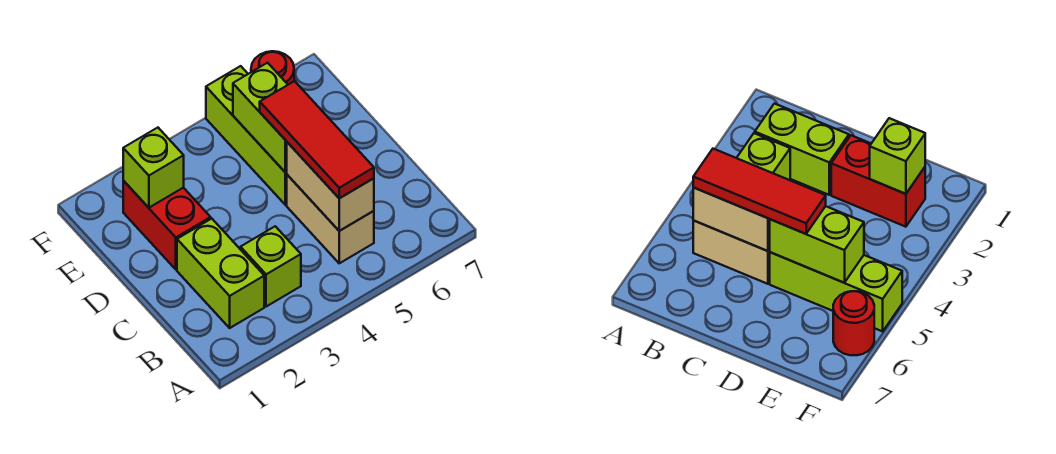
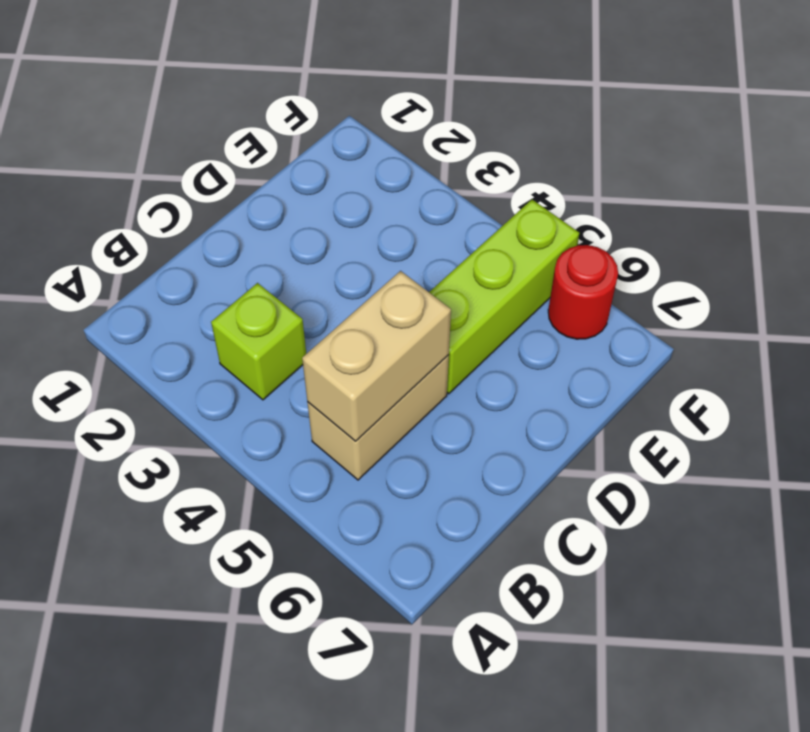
none -> lime brick B2:C2 level 1
none -> red brick D2:E2 level 1

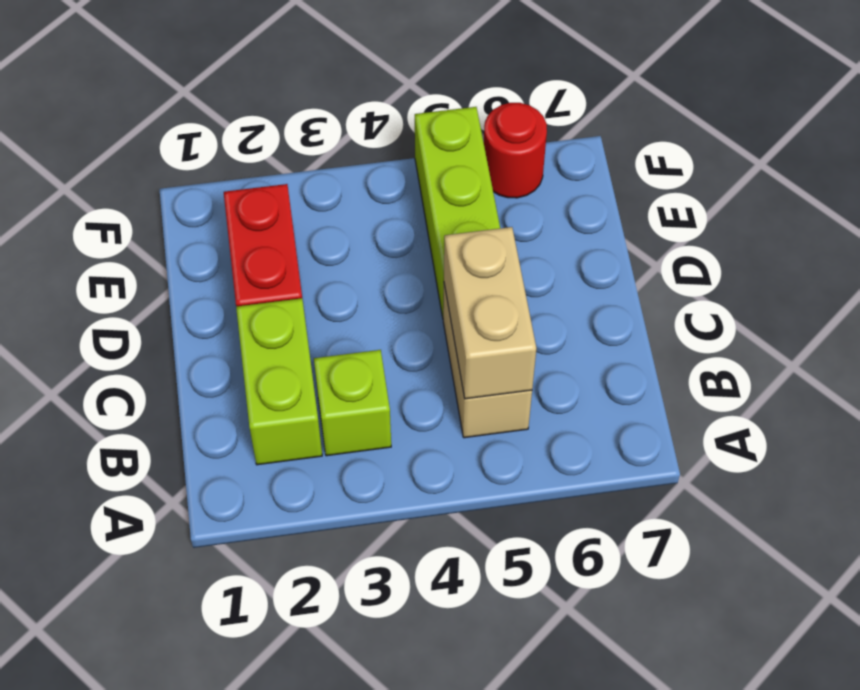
none -> lime brick D5:E5 level 2
none -> lime brick E2 level 2

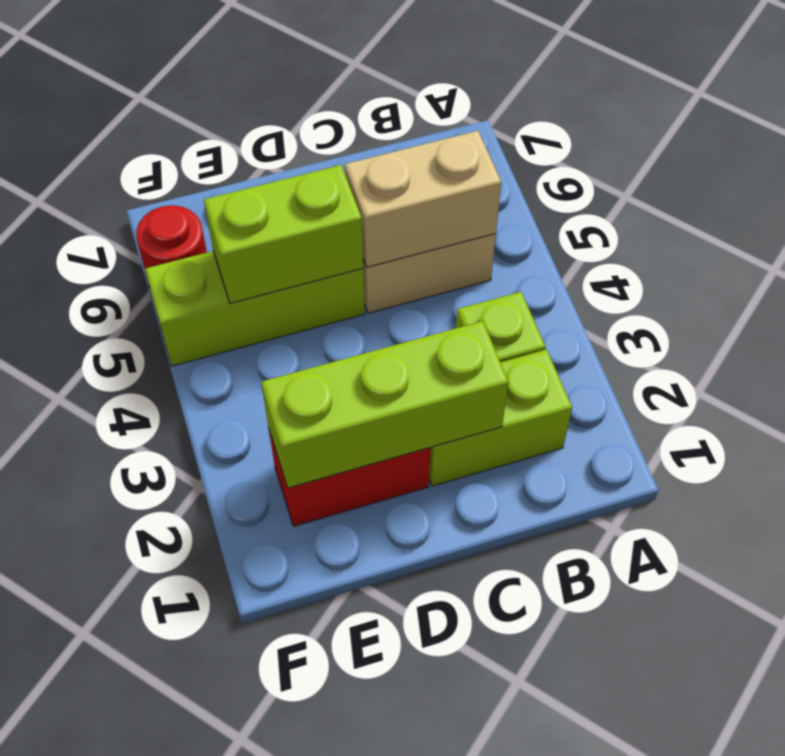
lime brick C2:E2 level 2 -> lime brick E2 level 2
none -> red tile B5:D5 level 3

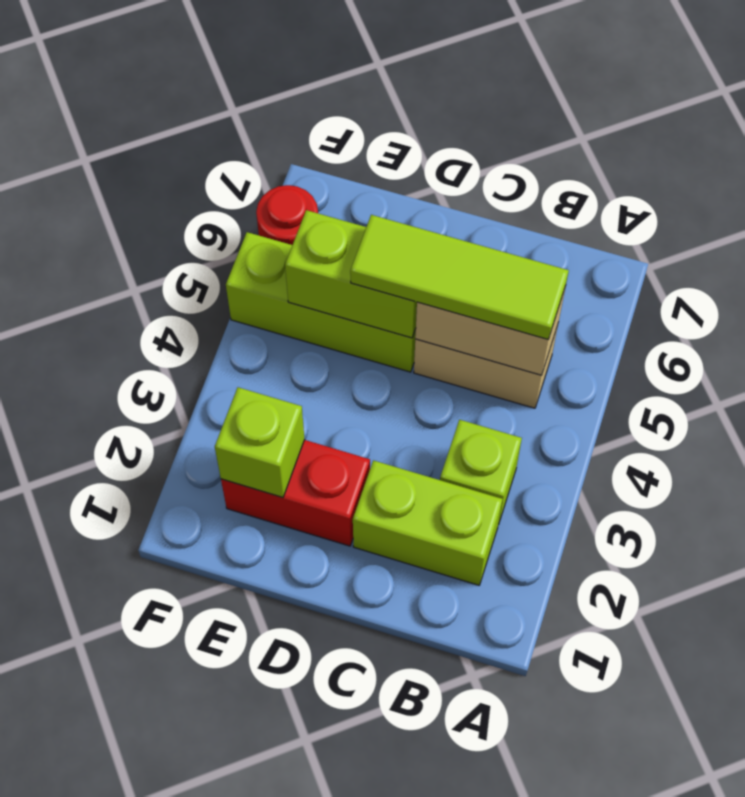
lime tile B5:D5 level 3 -> red tile B5:D5 level 3

